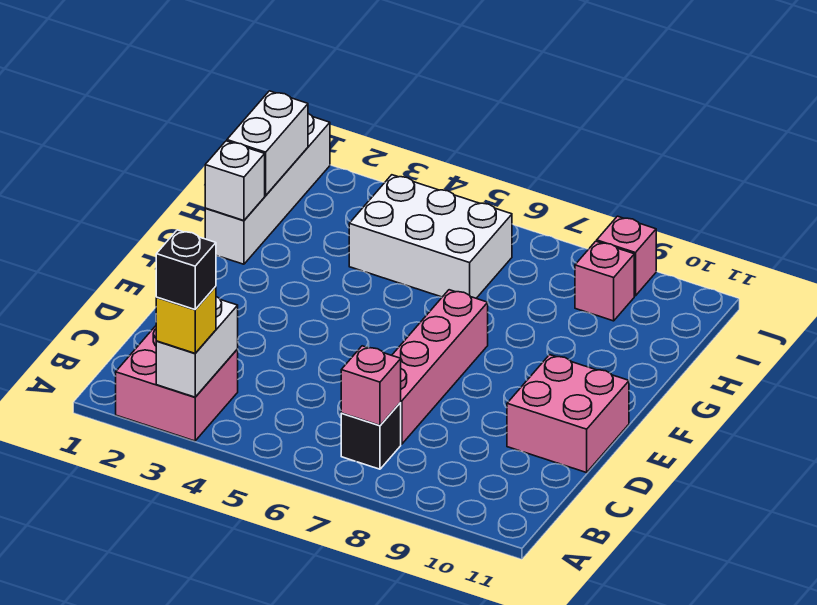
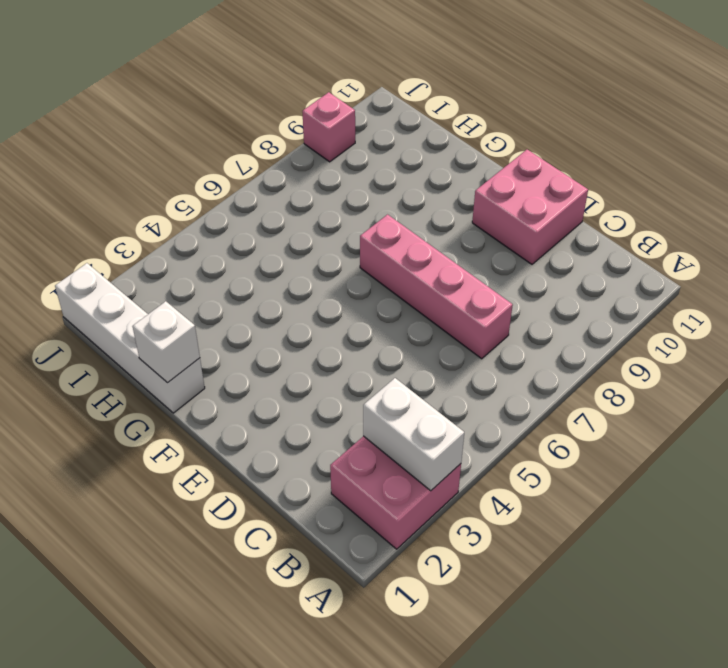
none -> black brick B7 level 1
none -> white brick H4:I6 level 1
none -> pink brick I9 level 1

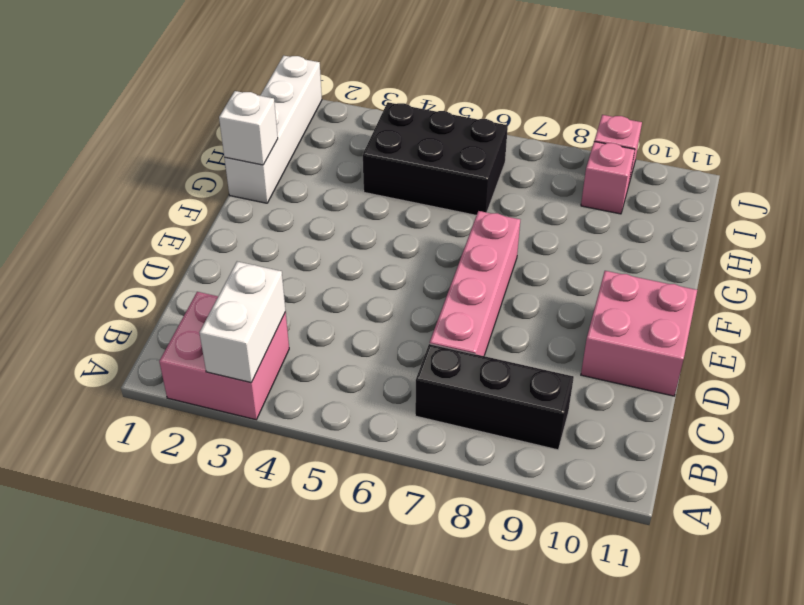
black brick B7:B9 level 1 -> black brick B7 level 1
black brick H4:I6 level 1 -> white brick H4:I6 level 1
none -> pink brick B7 level 2
none -> white brick H1:I1 level 2
none -> yellow brick A3 level 3

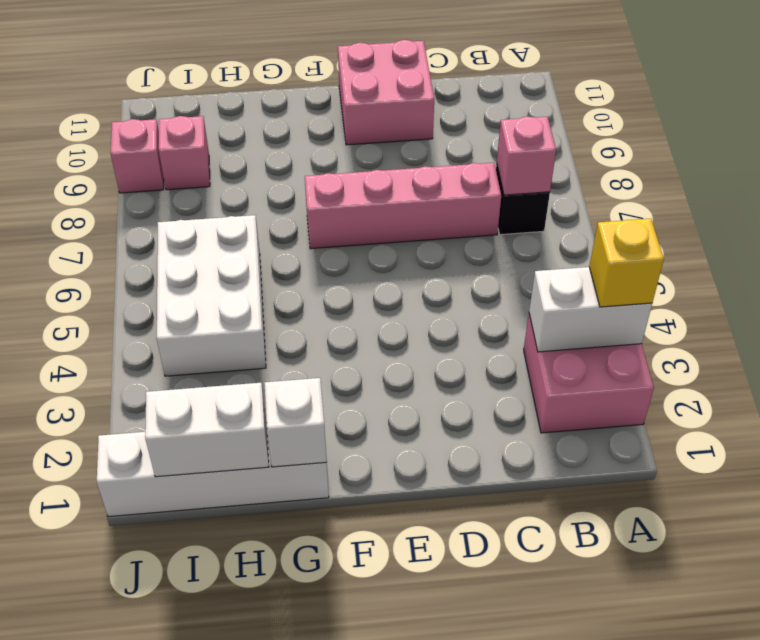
none -> black brick A3 level 4

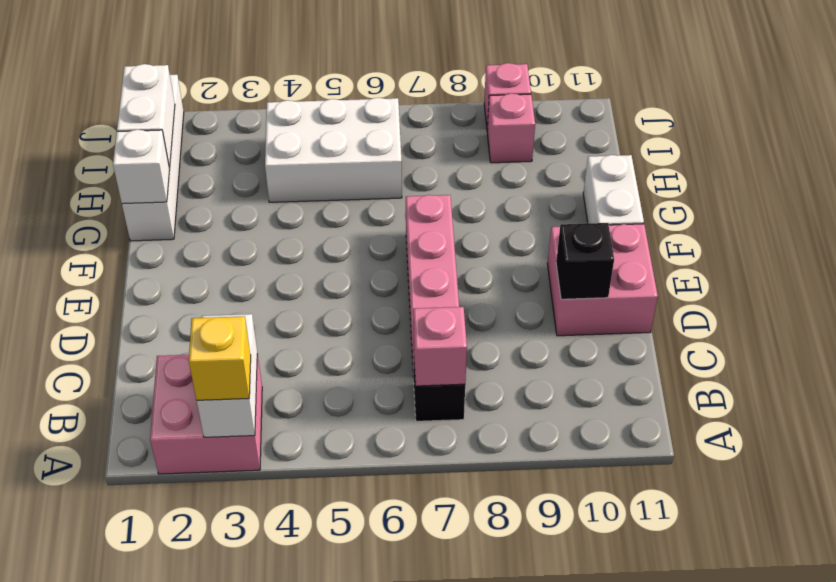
black brick D10 level 2 -> black brick A3 level 4
white brick F11:G11 level 1 -> none

